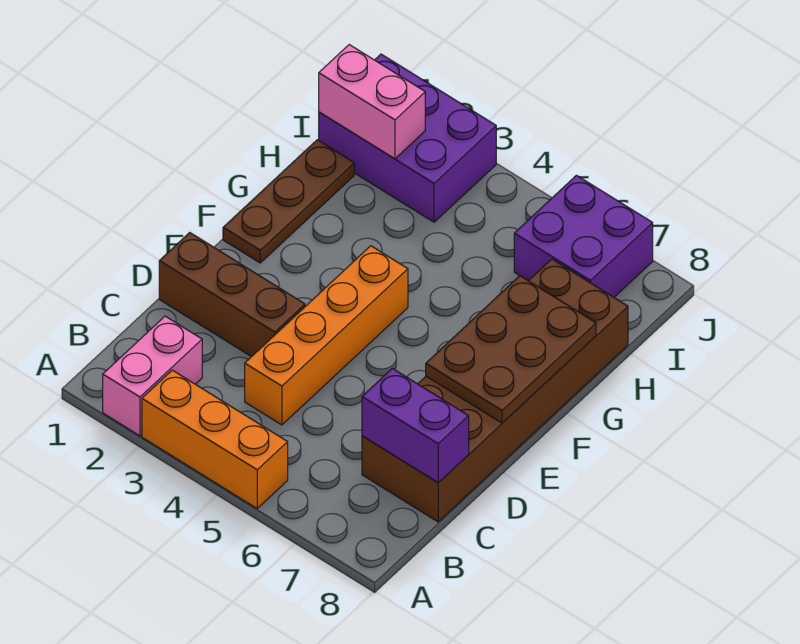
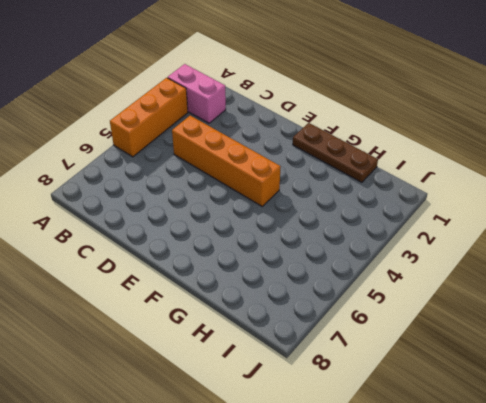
none -> brown brick C7:H8 level 1
none -> brown brick D1:D3 level 1

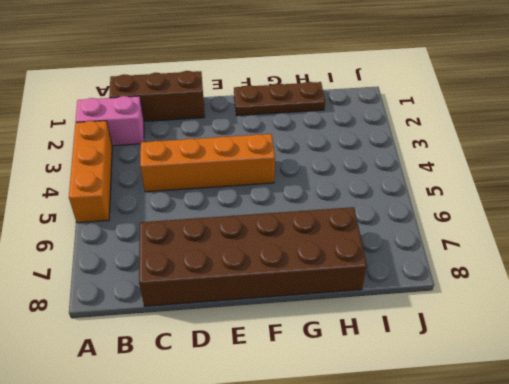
brown brick B1:D1 level 1 -> brown brick D1:D3 level 1
none -> purple brick I1:J3 level 1
none -> purple brick I6:J7 level 1

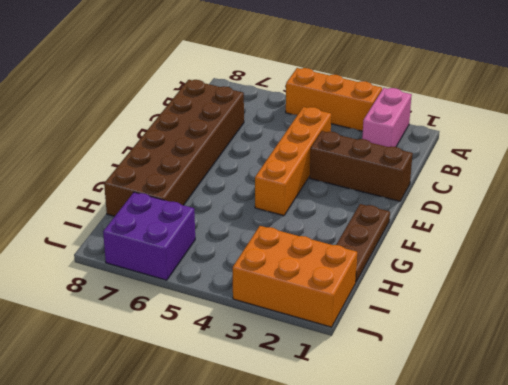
orange brick I1:J3 level 1 -> purple brick I1:J3 level 1
none -> purple brick C7:C8 level 2
none -> brown plate E7:G8 level 2

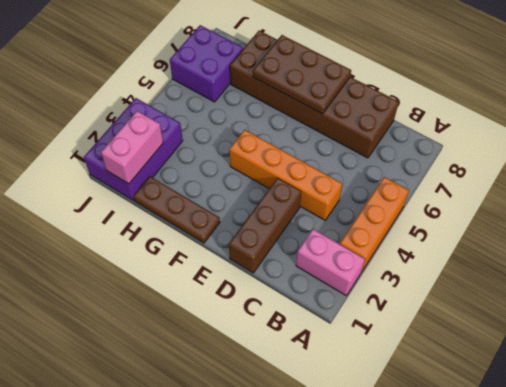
none -> purple brick C7:C8 level 2

